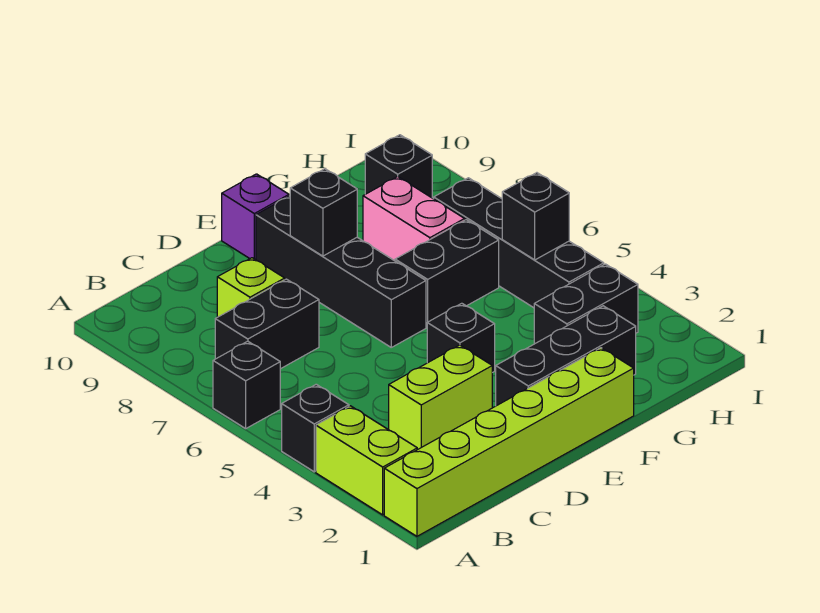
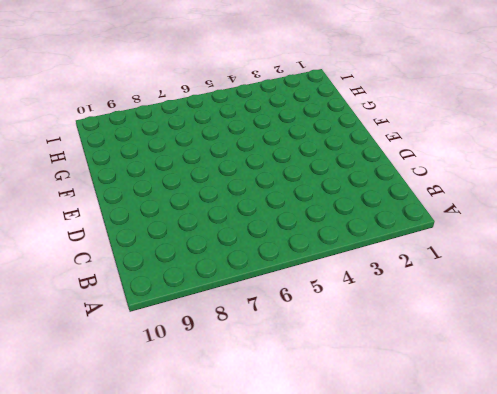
none -> lime brick A1:F1 level 1
none -> lime brick A2:A3 level 1
none -> black brick A4 level 1

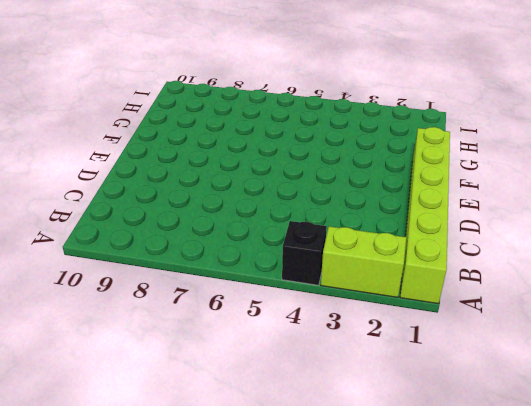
none -> black brick A6 level 1
none -> black brick B7:C7 level 1
none -> lime brick C3:D3 level 1

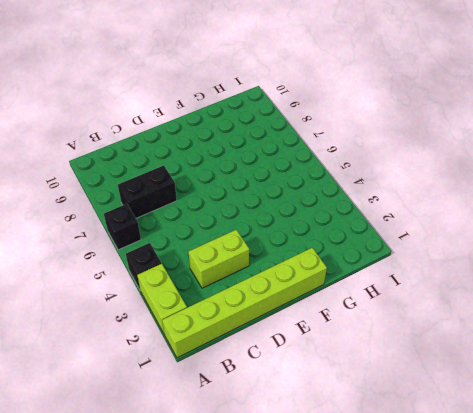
none -> lime brick C8 level 1
none -> black brick E2:G2 level 1
none -> black brick E4 level 1

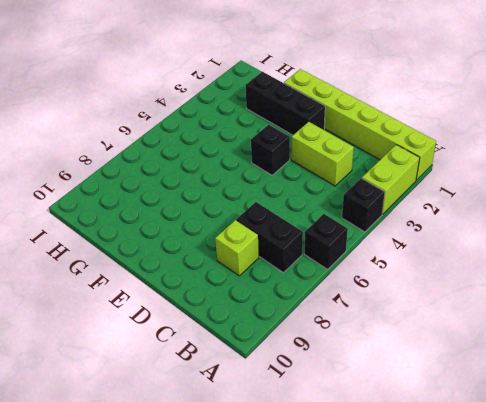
none -> black brick E6:E9 level 1
none -> purple brick E10 level 1
none -> black brick F6:G6 level 1

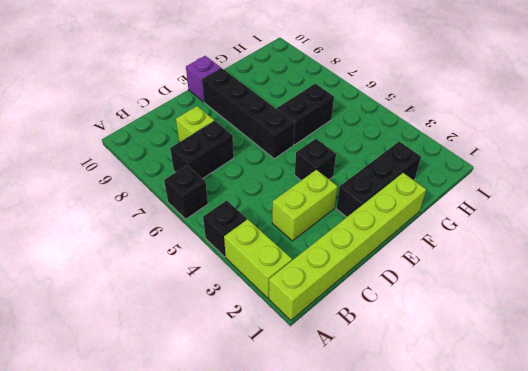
none -> black brick G3:H3 level 1
none -> pink brick G7:G8 level 1
none -> black brick H4:H7 level 1

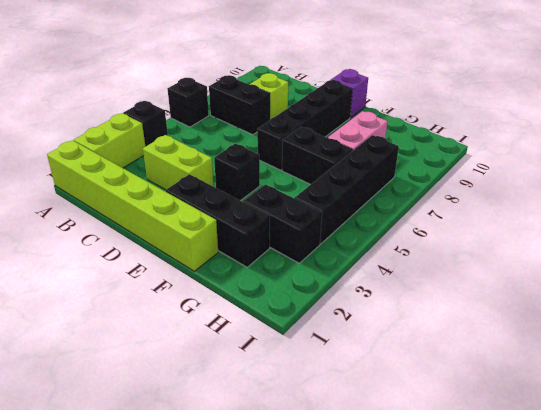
none -> black brick H9 level 1
none -> black brick E8 level 2
none -> black brick H5 level 2

